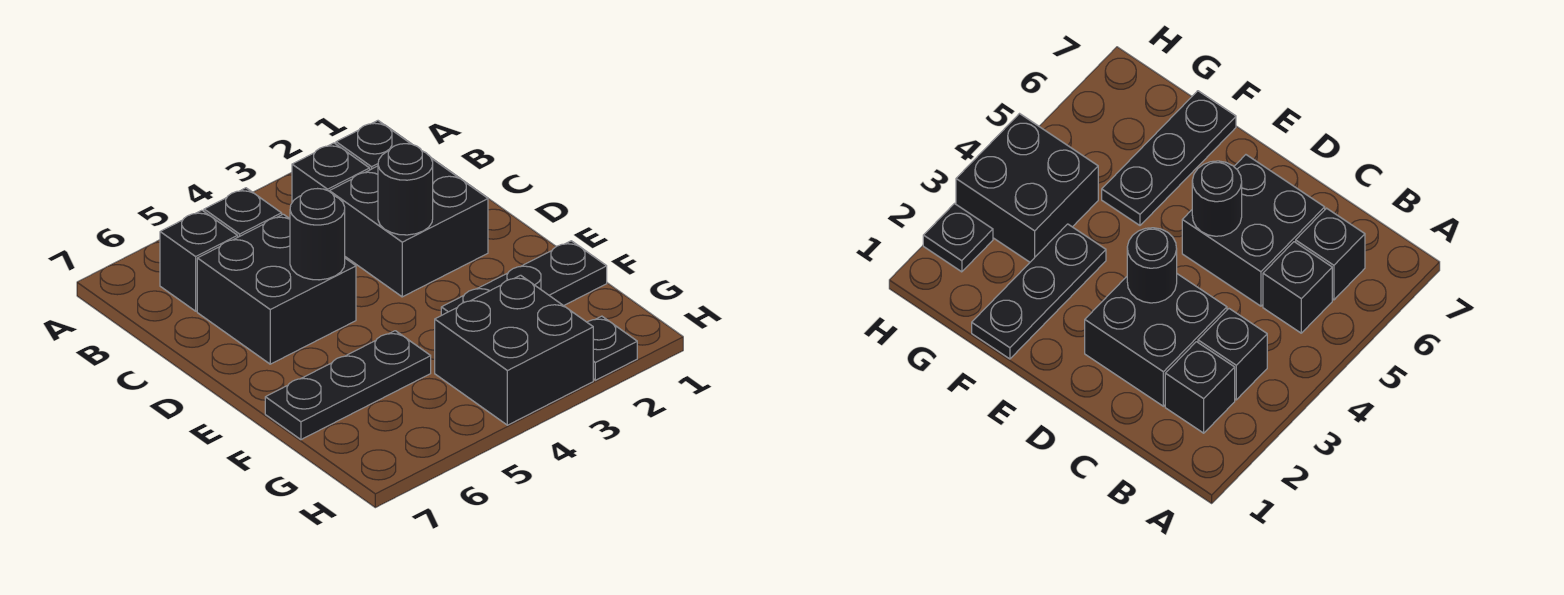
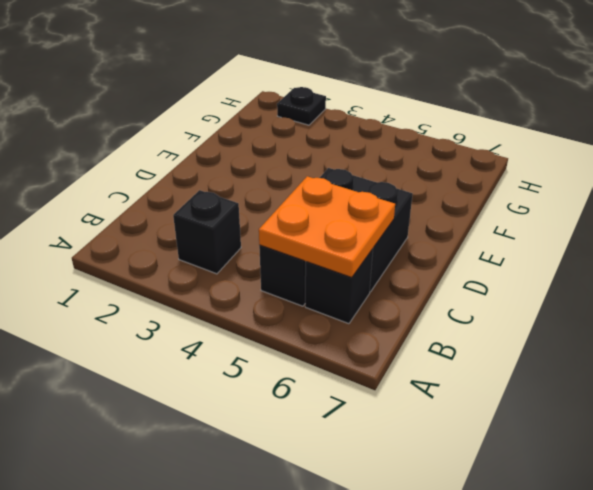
orange plate B5:C6 level 2 -> none
none -> black brick B2 level 1
none -> black brick C2:D3 level 1
none -> black plate F1:F3 level 1

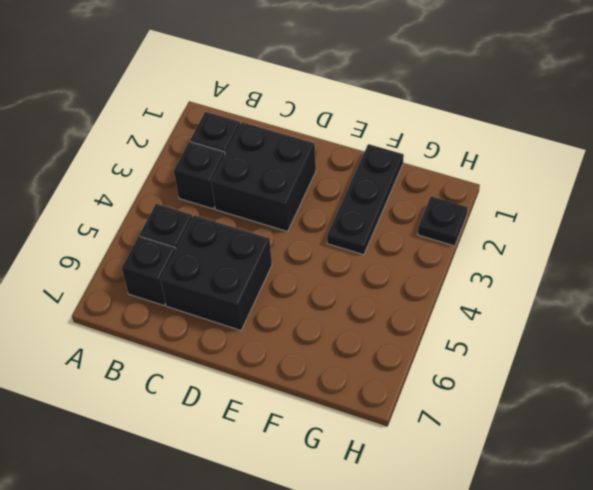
none -> black plate F5:F7 level 1
none -> black brick G3:H4 level 1
none -> black round brick D3 level 2

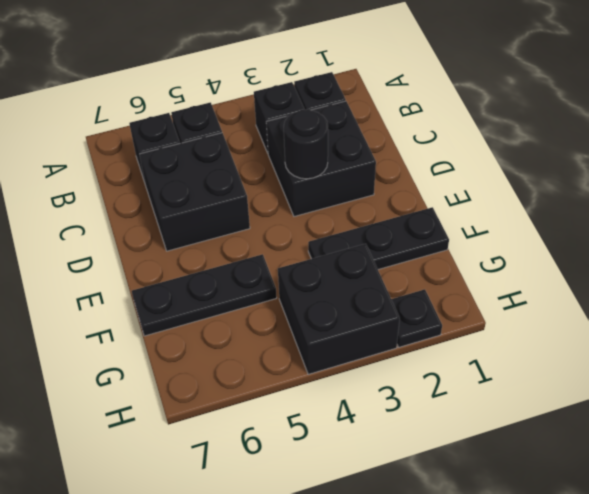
none -> black round brick D5 level 2

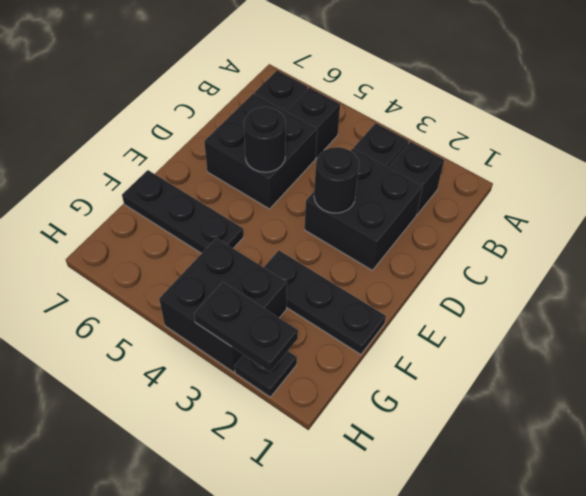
black plate H2:H3 level 2 -> none

